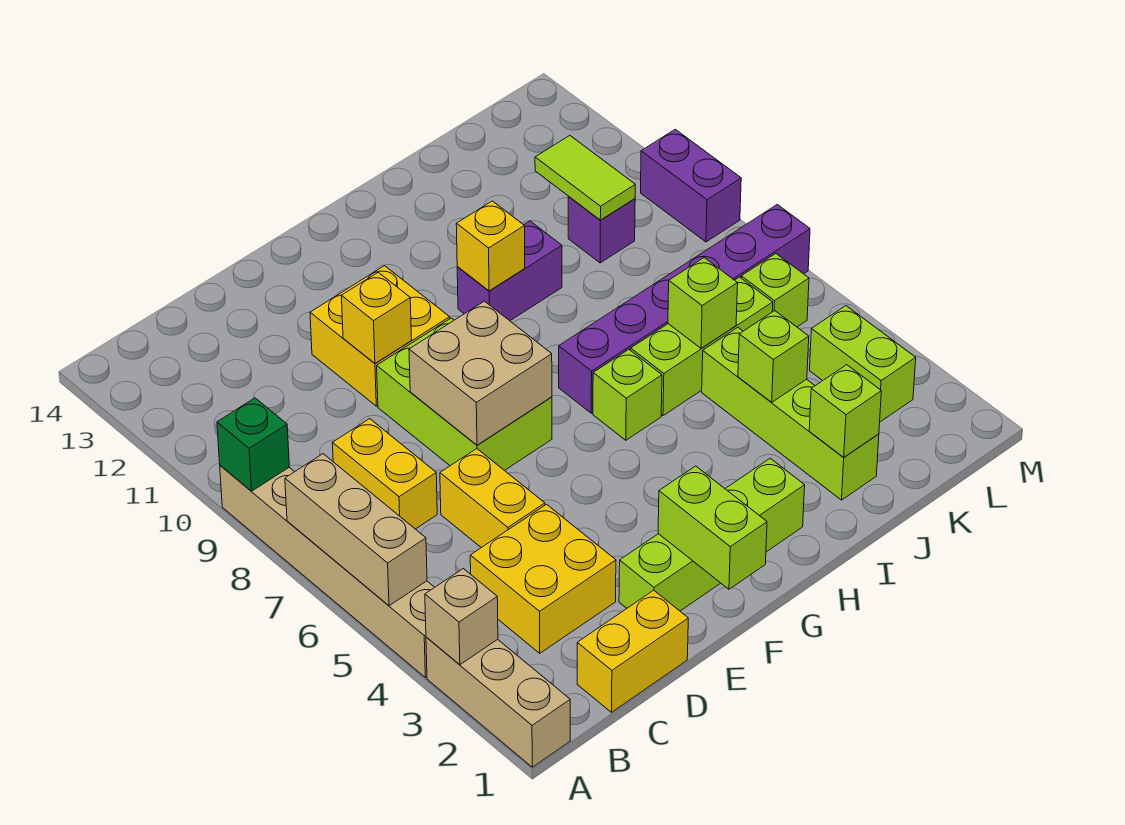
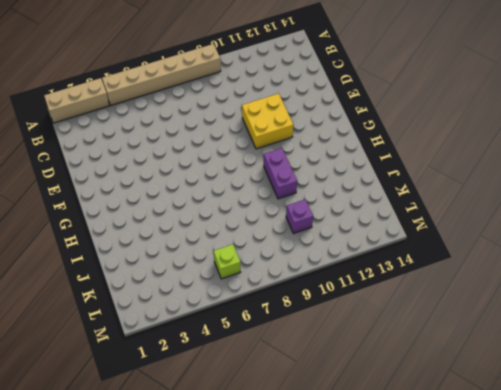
none -> yellow brick C1:D1 level 1
none -> yellow brick C3:D4 level 1
none -> yellow brick C7:C8 level 1

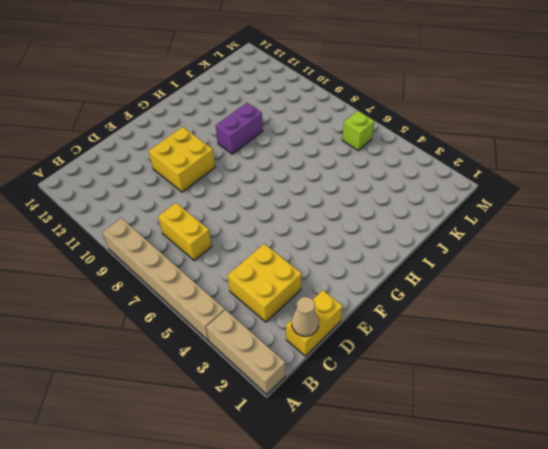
tan cone C1 level 2 -> none
none -> yellow brick D5:D6 level 1
none -> lime brick E2:H2 level 1
none -> lime brick E7:F9 level 1

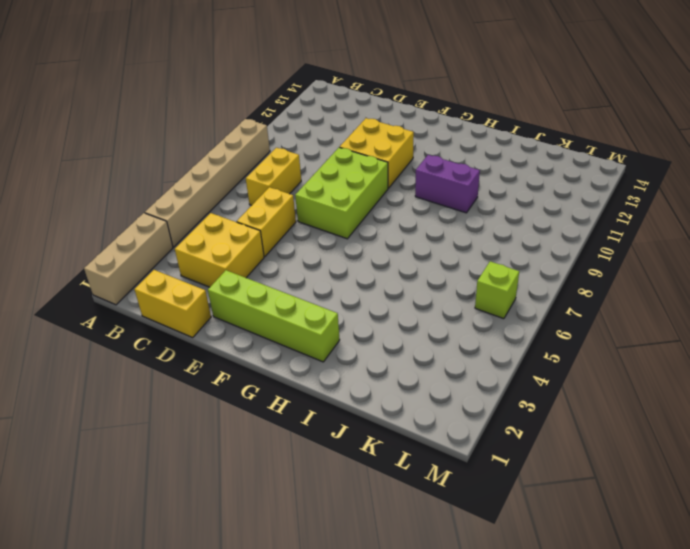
none -> lime brick H6 level 1
none -> purple brick H7:M7 level 1
none -> lime brick I6:K6 level 1

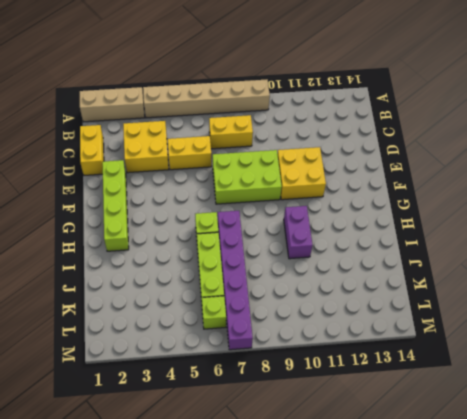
none -> lime brick J2:J5 level 1
none -> purple brick K10 level 1
none -> lime brick L3:L4 level 1

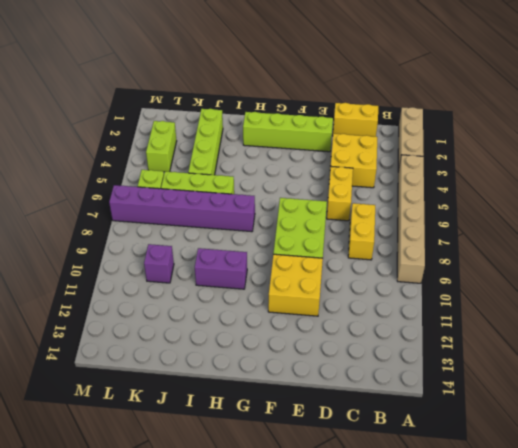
none -> lime brick H6 level 1
none -> purple brick M9:M10 level 1
none -> tan brick A3 level 2

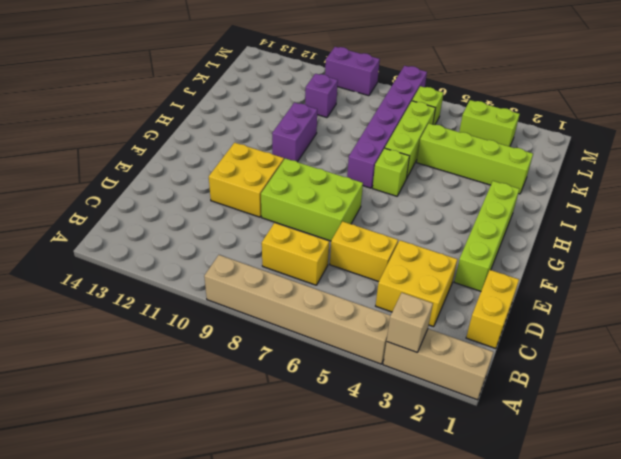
none -> tan brick A5:A7 level 2
none -> green brick A9 level 2
none -> tan brick E7:F8 level 2

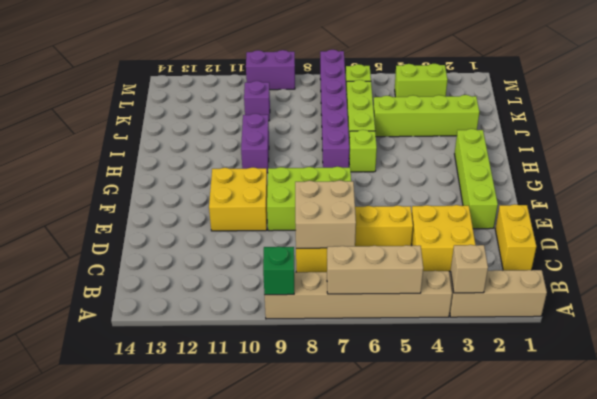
tan brick C7:D8 level 2 -> tan brick E7:F8 level 2
none -> yellow brick E10 level 2
none -> lime brick F1:F2 level 2
none -> yellow brick H10 level 2

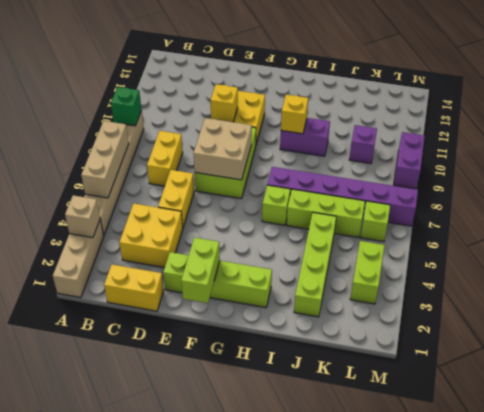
none -> lime brick J2 level 2
none -> lime brick J4 level 2
none -> lime brick J6 level 2

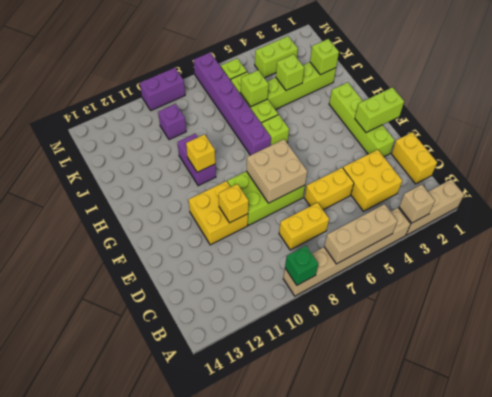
none -> lime tile K10:K11 level 2

